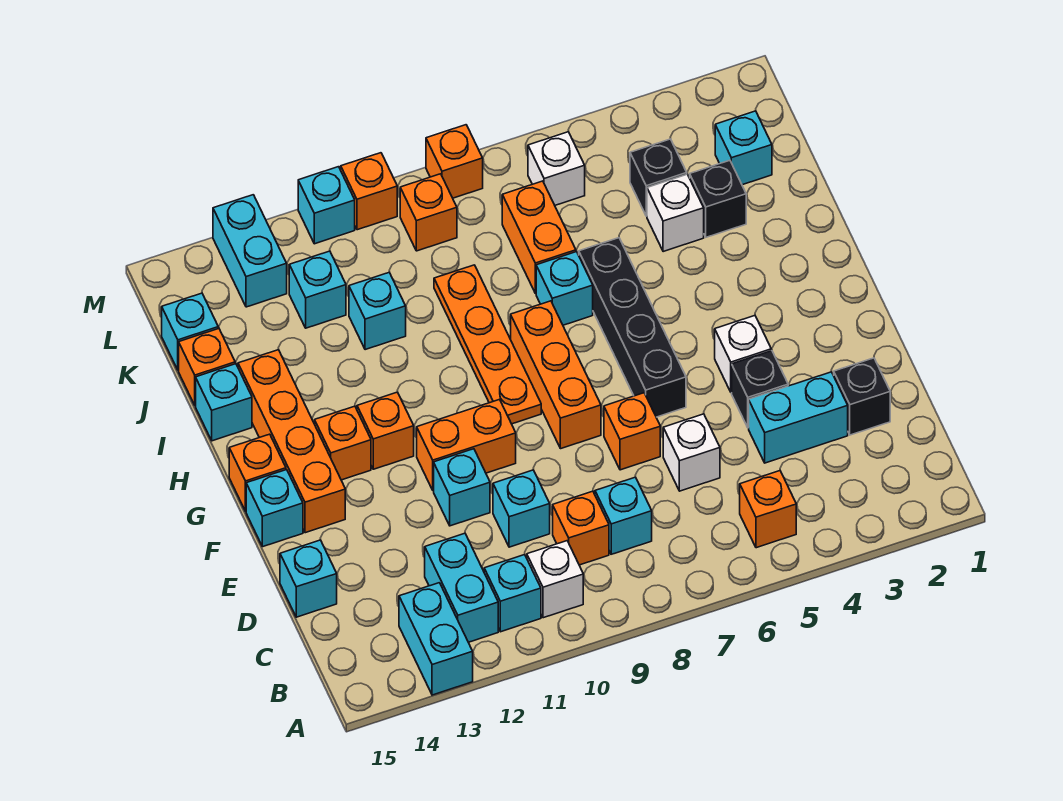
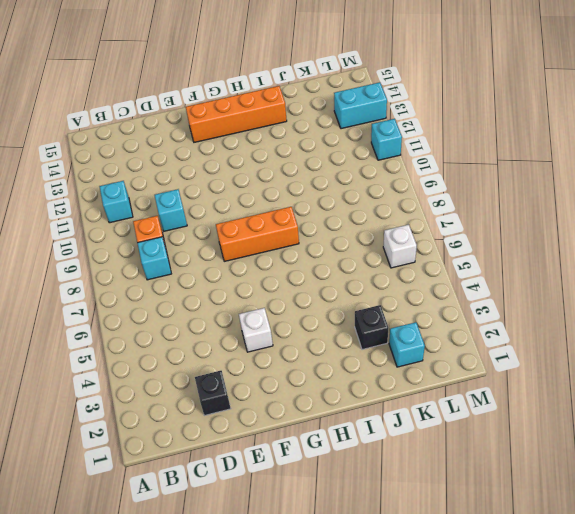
none -> cyan brick A13:B13 level 1
none -> orange brick B5 level 1
none -> white brick B10 level 1
none -> cyan brick B12:C12 level 1

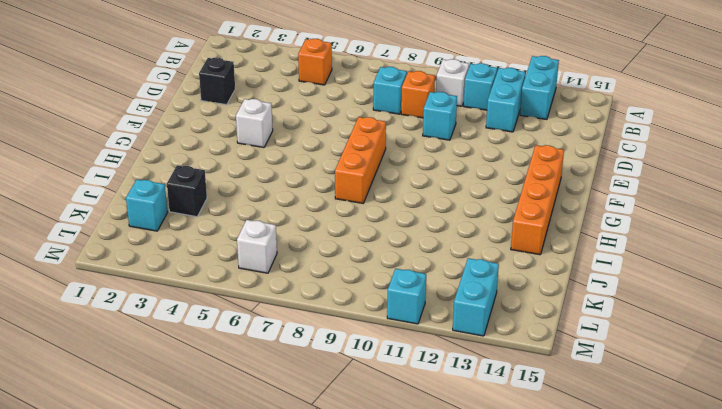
none -> cyan brick D3:D4 level 1
none -> white brick D6 level 1
none -> cyan brick D15 level 1
none -> black brick E4 level 1

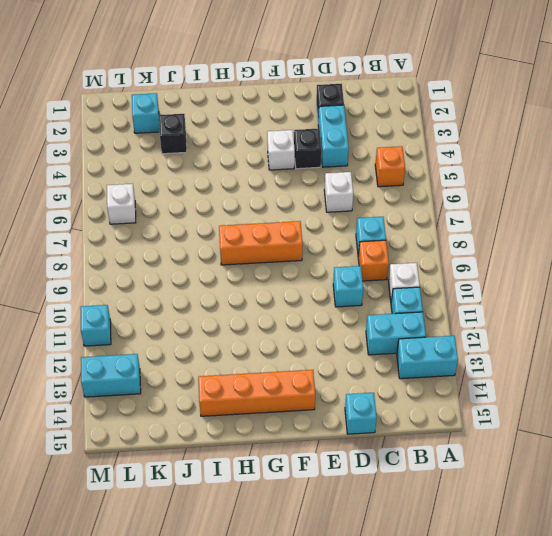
none -> orange brick E7 level 1
none -> cyan brick E11 level 1
none -> black brick F6:I6 level 1
none -> orange brick F10:F11 level 1

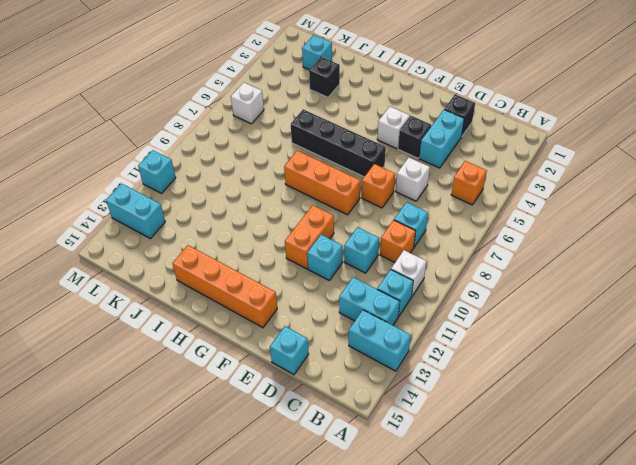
none -> cyan brick F15 level 1
none -> orange plate G9:J9 level 1
none -> orange brick G12 level 1
none -> orange brick G13 level 1

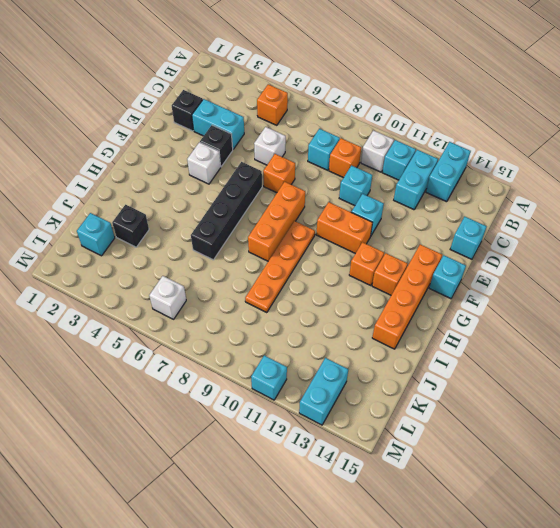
none -> orange brick G15 level 1
none -> cyan brick I7 level 1
none -> cyan brick I15 level 1
none -> white brick J4 level 1

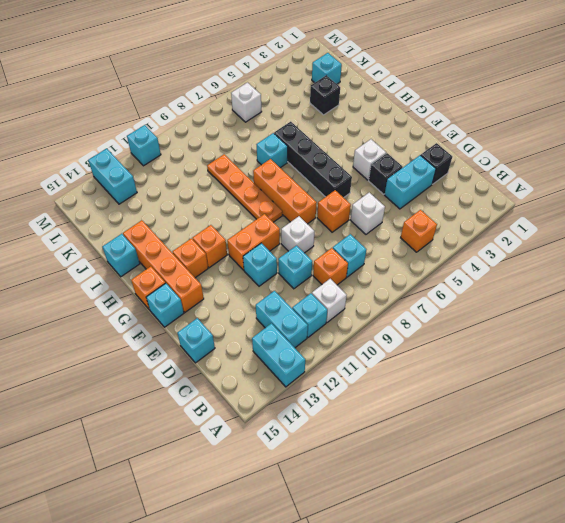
white brick E9 level 1 -> white brick J4 level 1
none -> orange brick J7:K7 level 1
none -> cyan brick J11 level 1
none -> orange brick J15 level 1
none -> black brick K4 level 1

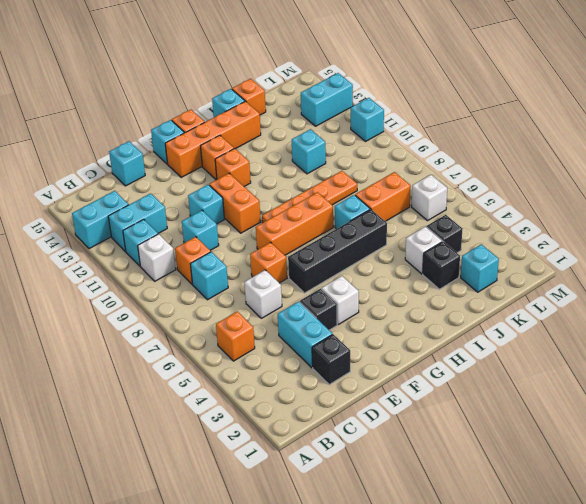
none -> cyan brick K12 level 1
none -> cyan brick K15 level 1
none -> orange brick L9 level 1
none -> orange brick M8 level 1

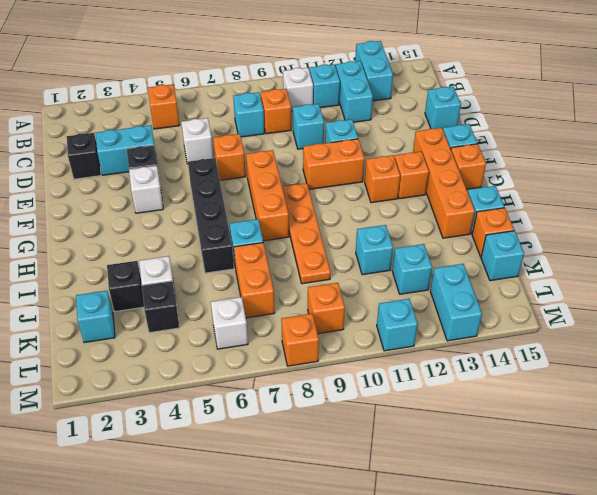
none -> orange brick M10 level 1

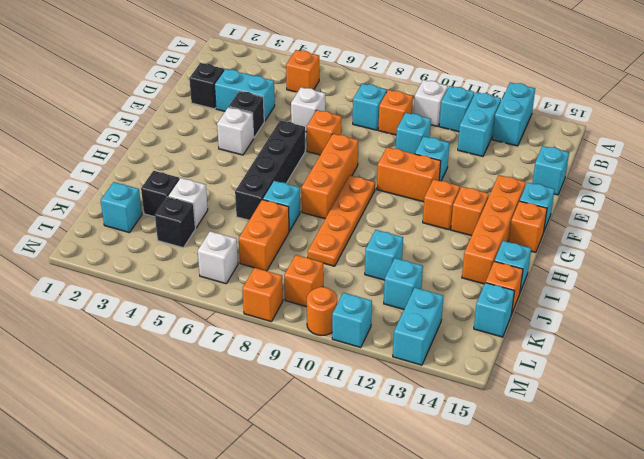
orange round brick M10 level 1 -> orange brick M10 level 1

